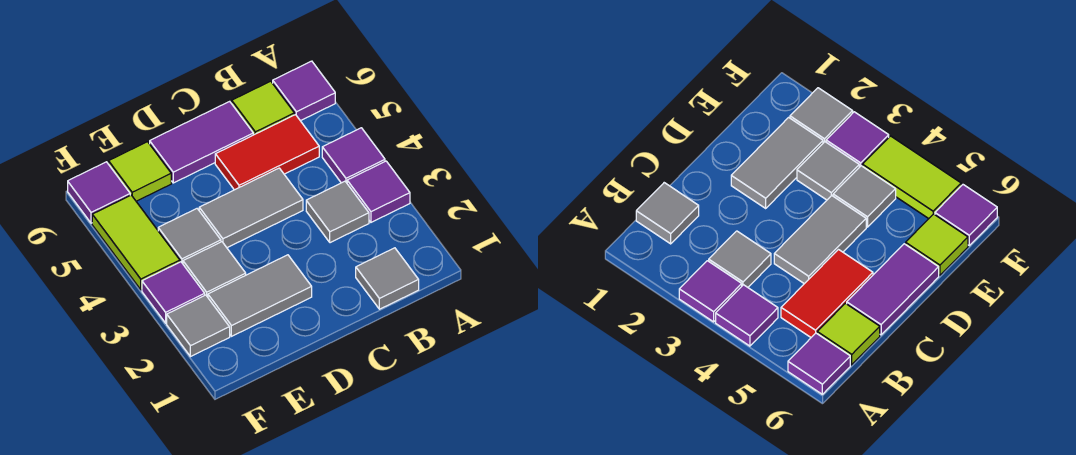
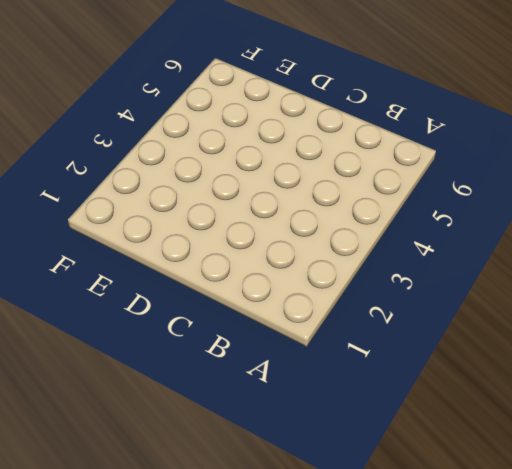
none -> purple tile A3 level 1
none -> purple tile A4 level 1
none -> purple tile A6 level 1

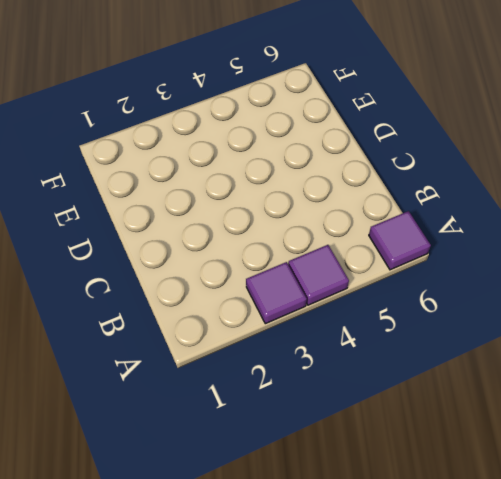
none -> grey tile B1 level 1
none -> grey tile B3 level 1
none -> red tile B5:C5 level 1

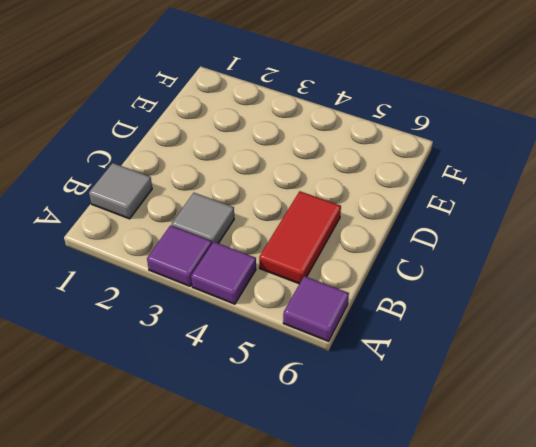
none -> lime tile B6 level 1
none -> grey tile C4:D4 level 1
none -> purple tile C6:D6 level 1

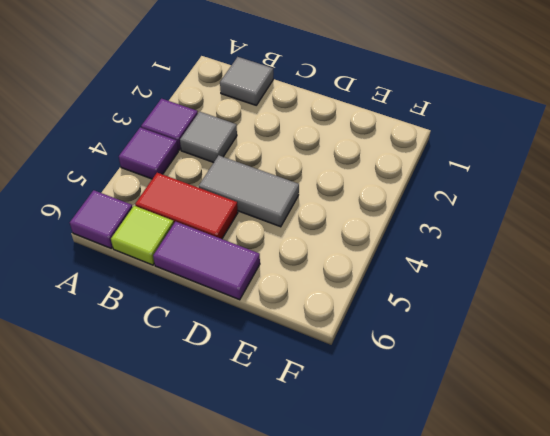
none -> grey tile D2:E2 level 1
none -> grey tile E3 level 1
none -> grey tile E4 level 1

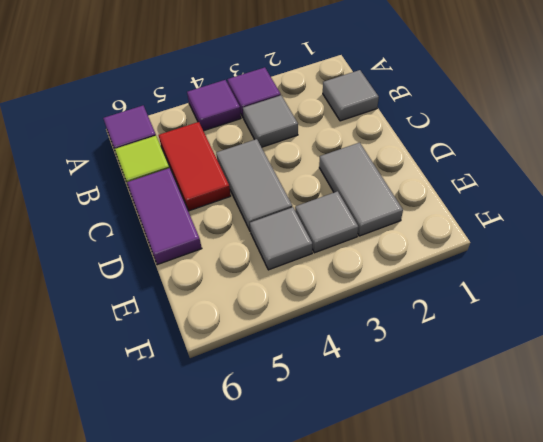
none -> lime tile E6 level 1
none -> grey tile F2 level 1
none -> purple tile F3 level 1

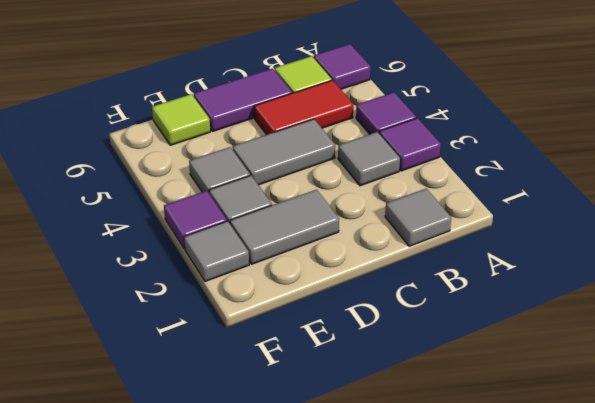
none -> lime tile F4:F5 level 1
none -> purple tile F6 level 1

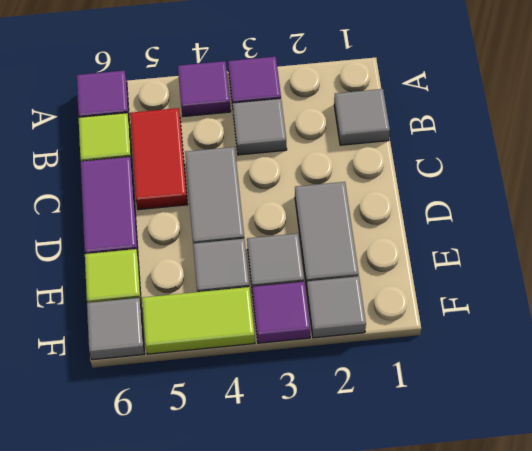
grey tile F6 level 1 -> purple tile F6 level 1

